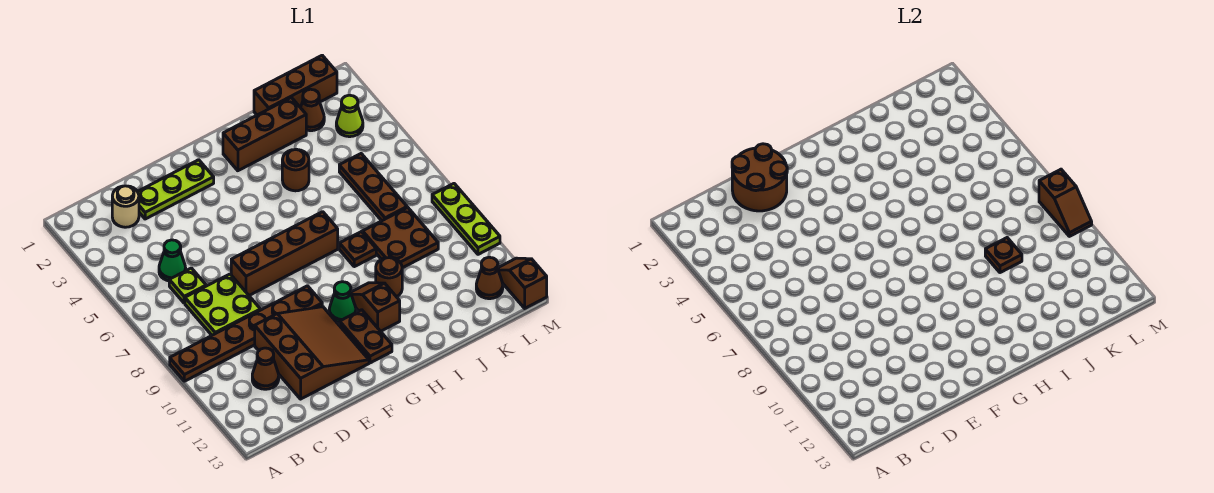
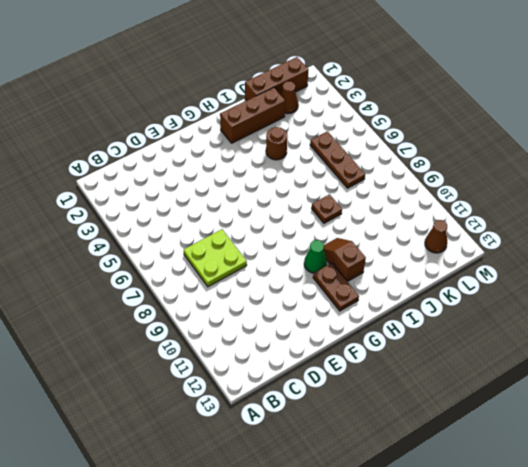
none -> brown plate A9:F9 level 1
none -> tan round brick C2 level 1
none -> green cone C5 level 1

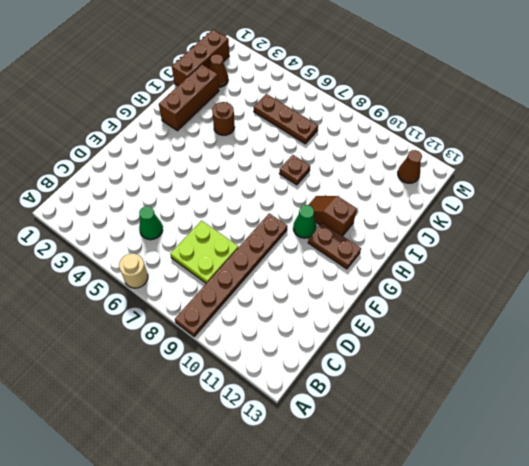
tan round brick A6 level 1 -> tan round brick C2 level 1
none -> lime plate C6 level 1
none -> brown cone C11 level 1
none -> lime plate D2:F2 level 1

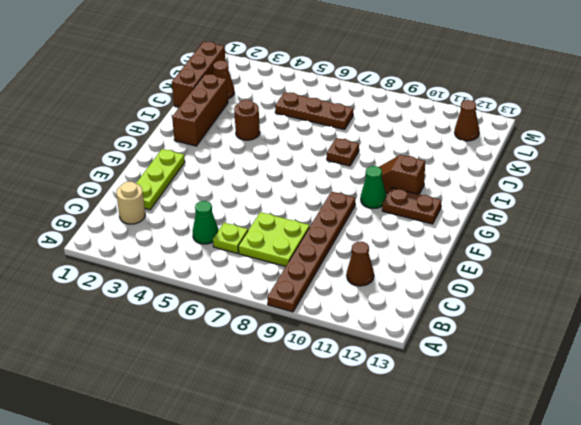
none -> brown slope D10:F12 level 1 top D
none -> brown brick E7:H7 level 1
none -> brown round brick I10 level 1

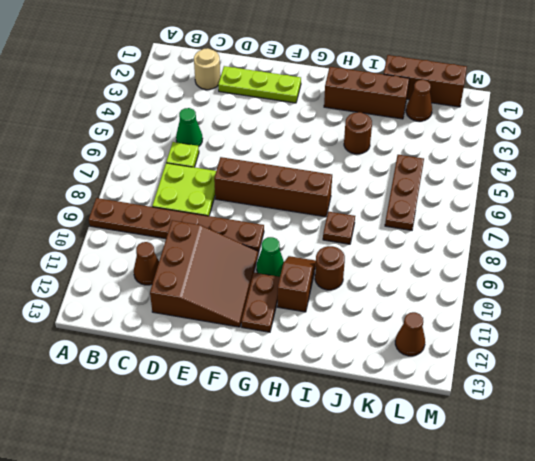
none -> brown plate J8:K9 level 1
none -> lime cone L3 level 1
none -> lime plate M8:M10 level 1

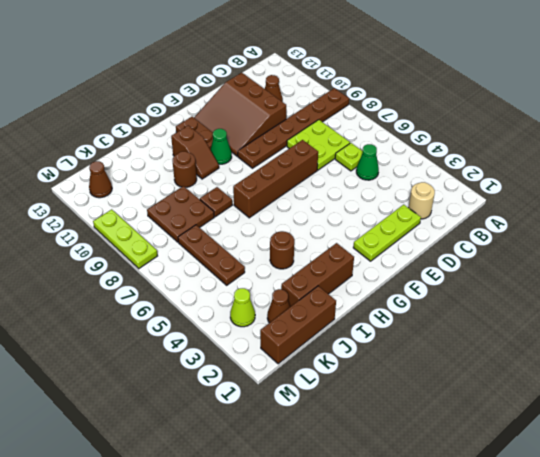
none -> brown slope M12:M13 level 1 top 13
none -> brown round brick D1:E2 level 2
none -> brown plate J9 level 2

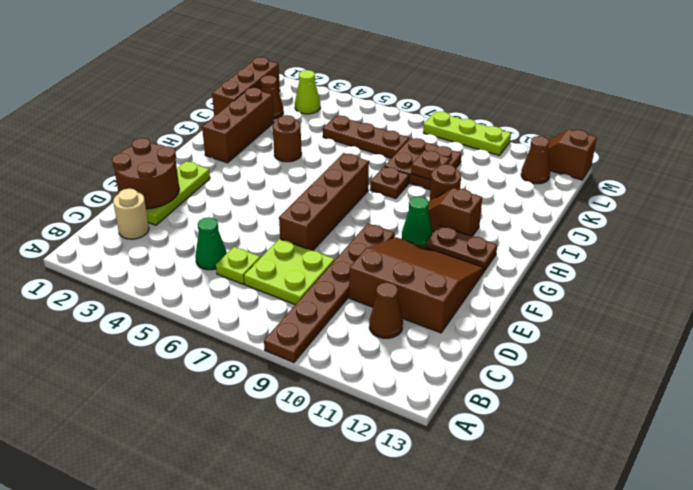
none -> brown slope M8:M9 level 2 top 8

